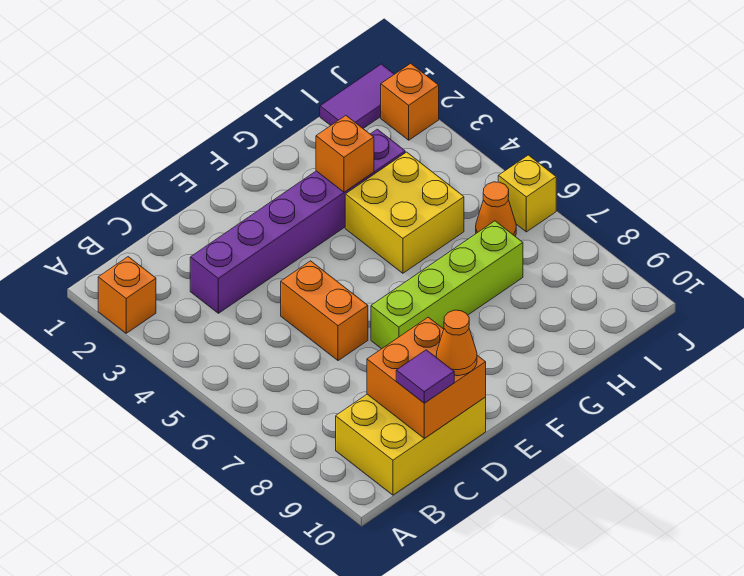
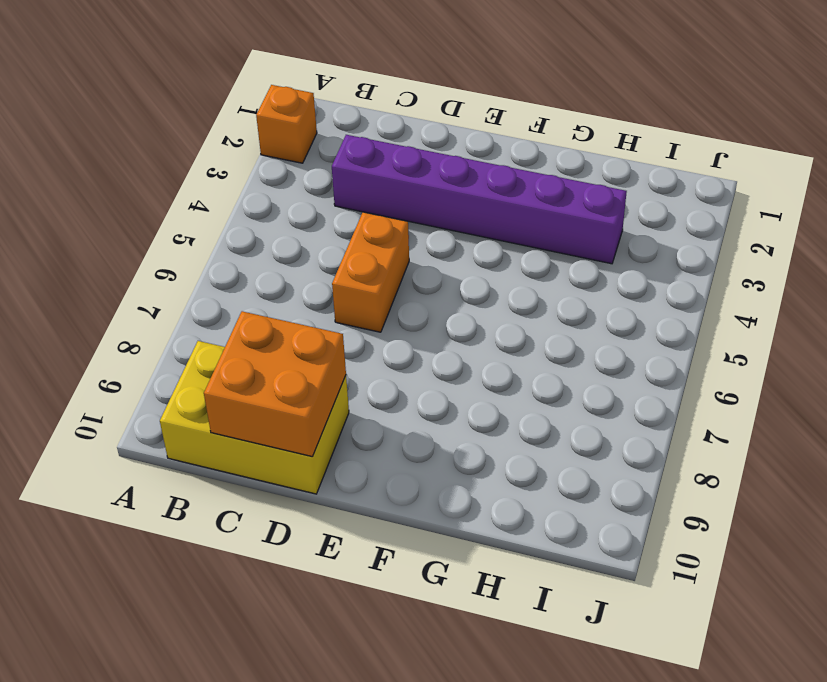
none -> lime brick E7:H7 level 1
none -> yellow brick G4:H5 level 1
none -> purple tile I1:J1 level 1

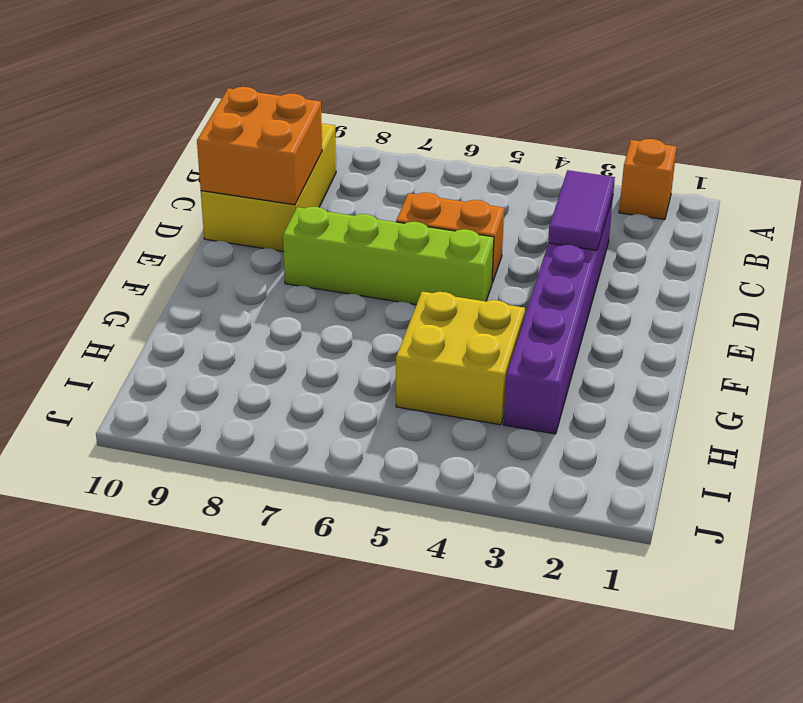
purple tile C3:D3 level 2 -> purple tile I1:J1 level 1
lime brick E5:E8 level 1 -> lime brick E7:H7 level 1
none -> orange cone I6 level 1
none -> orange brick J2 level 1
none -> yellow brick J6 level 1

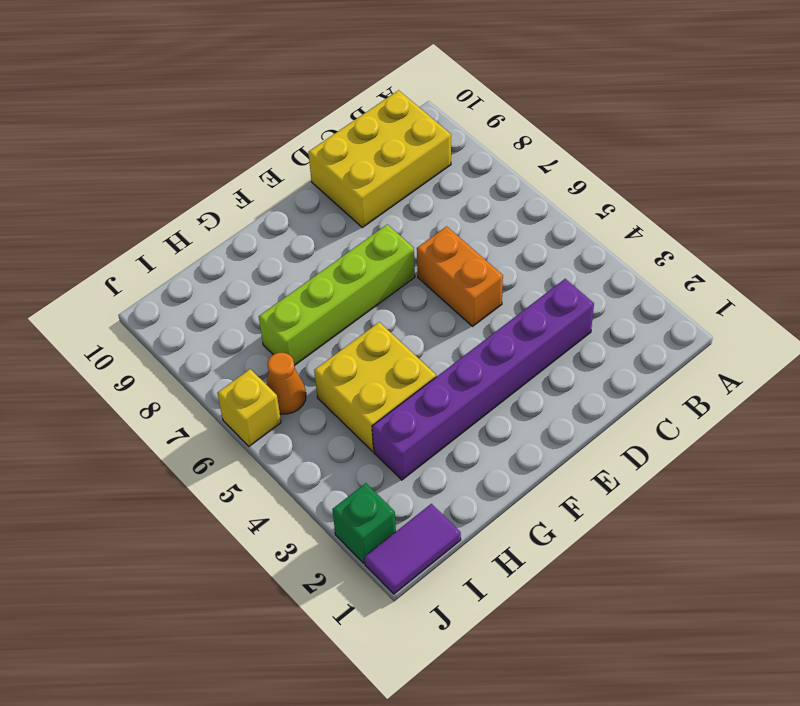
green brick J2 level 1 -> orange brick J2 level 1
none -> orange brick A2 level 1
none -> orange brick C9:D10 level 2
none -> orange brick G3 level 2

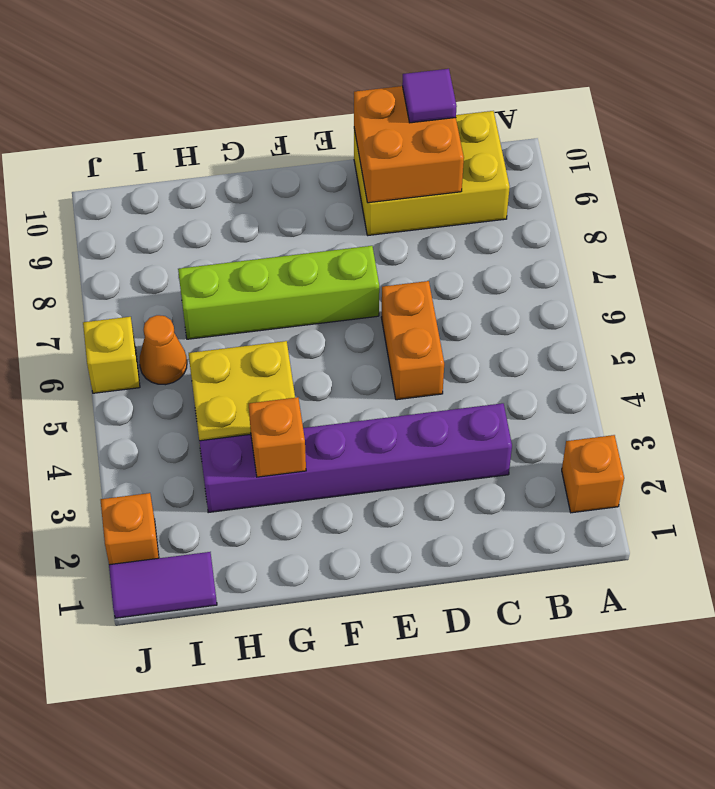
none -> orange cone D10 level 3

